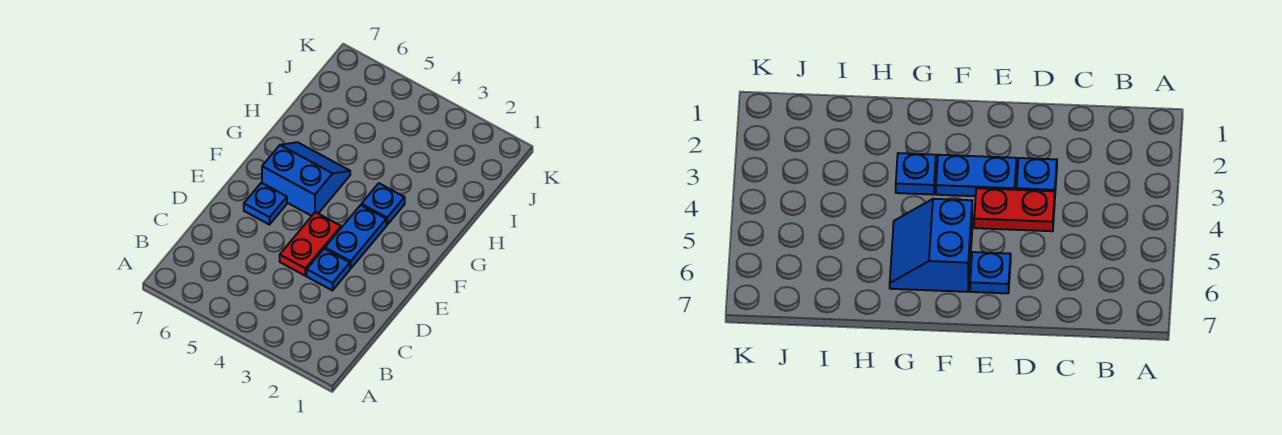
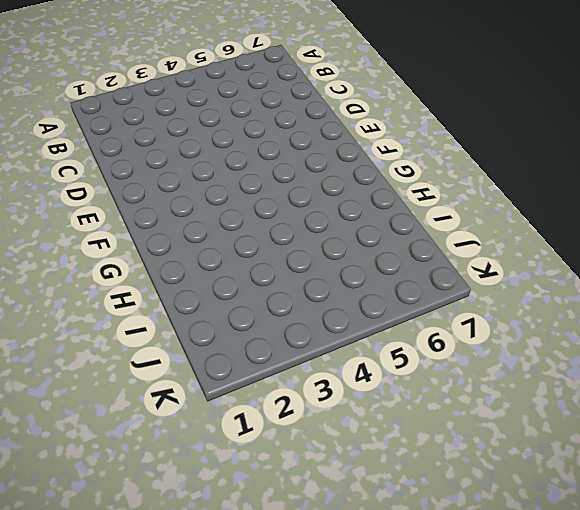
none -> blue plate D3 level 1
none -> red plate D4:E4 level 1

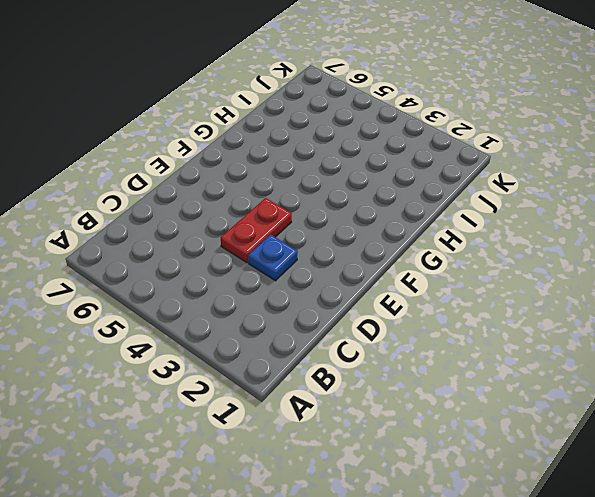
none -> blue plate E3:F3 level 1
none -> blue plate E6 level 1

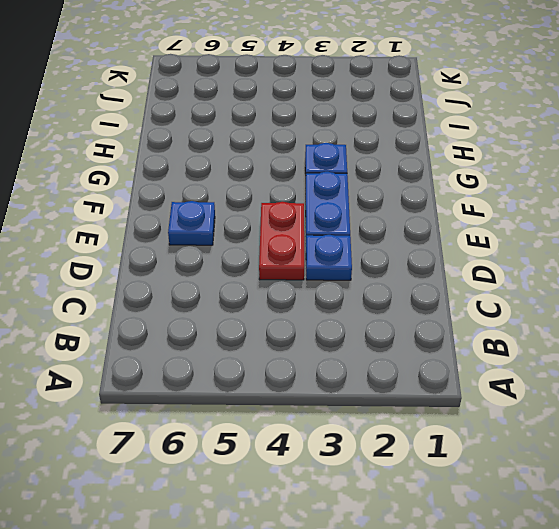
none -> blue slope F5:G6 level 1 top F

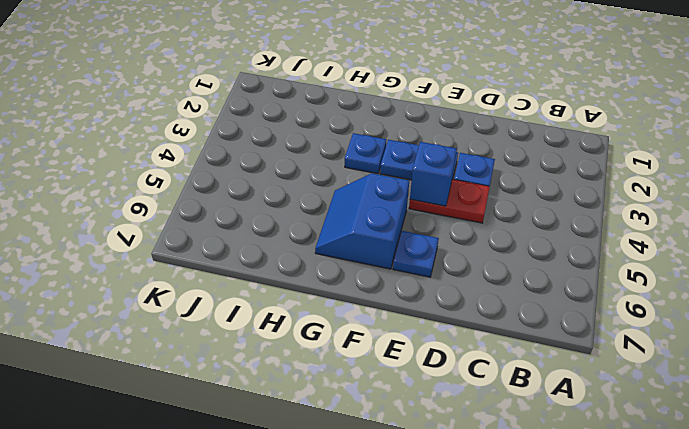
blue brick E4 level 2 -> none

